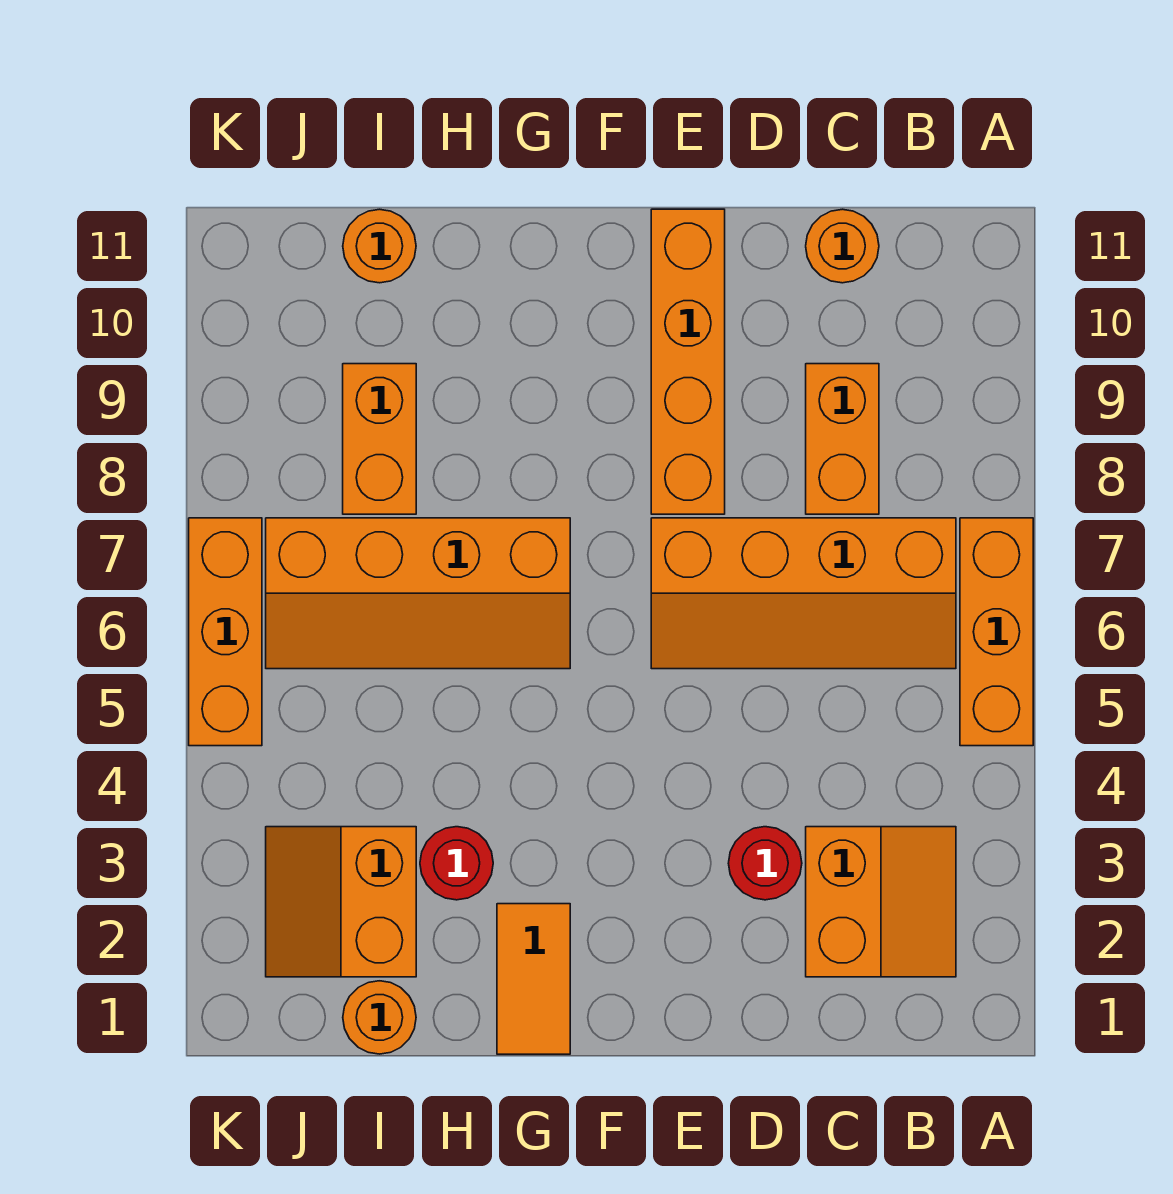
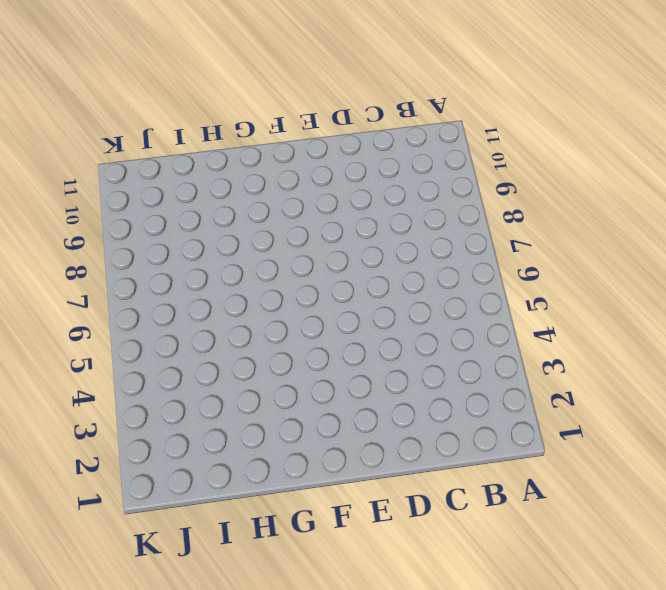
none -> orange brick A5:A7 level 1
none -> orange slope B2:C3 level 1 top C
none -> orange slope B6:E7 level 1 top 7

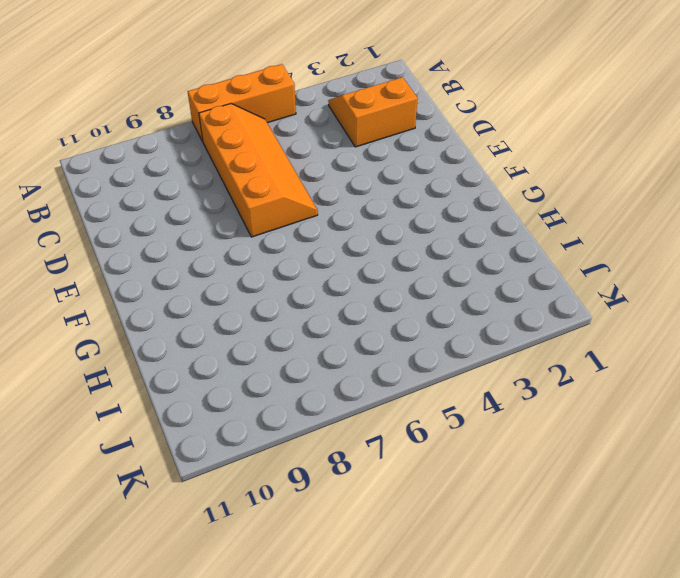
none -> orange brick C8:C9 level 1
none -> orange round brick C11 level 1
none -> red round brick D3 level 1

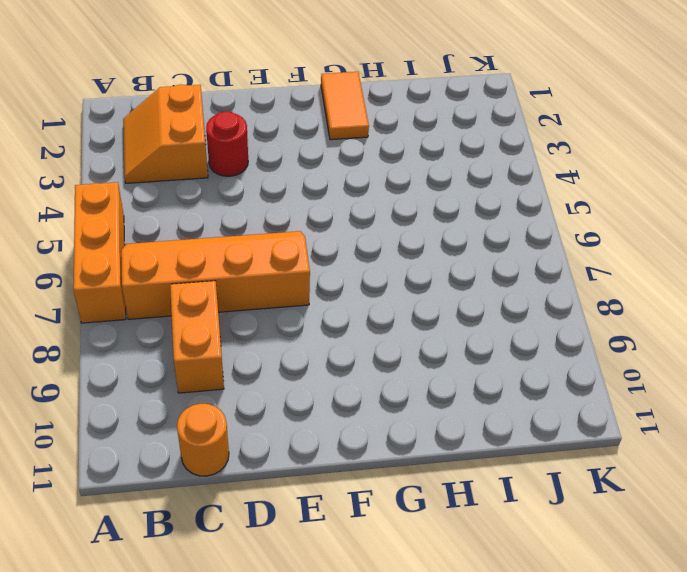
none -> orange brick E8:E11 level 1
none -> orange slope G6:J7 level 1 top 7
none -> red round brick H3 level 1

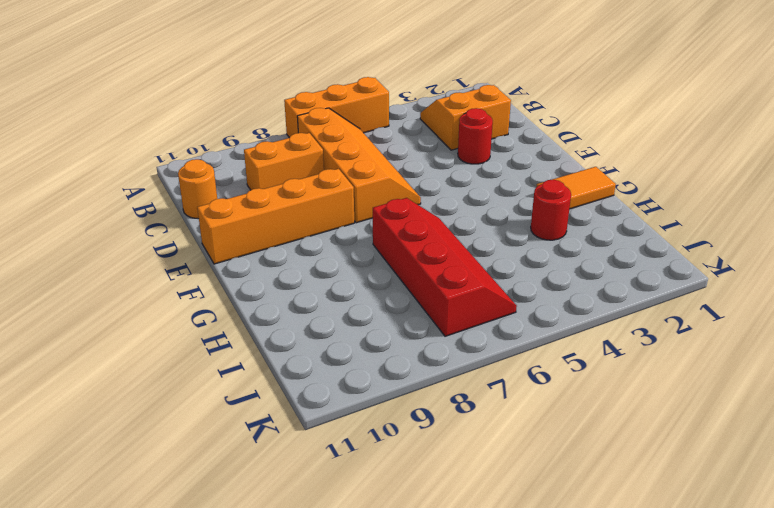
red slope G6:J7 level 1 top 7 -> orange slope G6:J7 level 1 top 7
none -> orange round brick I1 level 1
none -> orange slope I2:J3 level 1 top I
none -> orange brick I8:I9 level 1

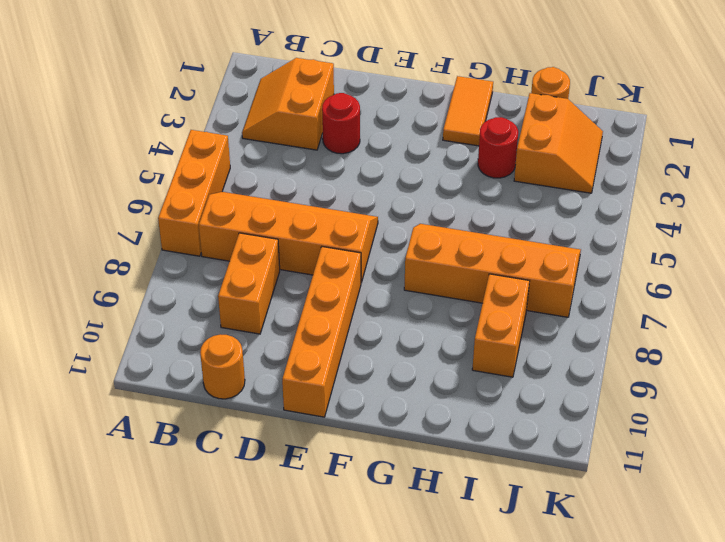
none -> orange round brick I11 level 1
none -> orange brick K5:K7 level 1

